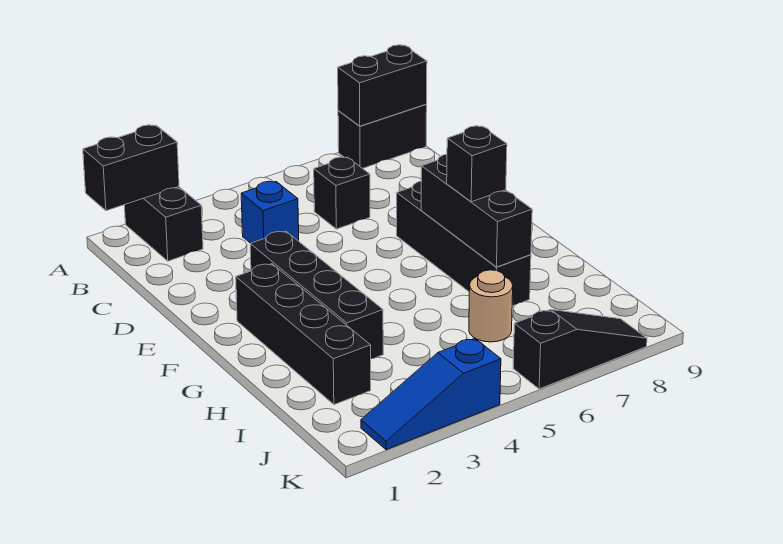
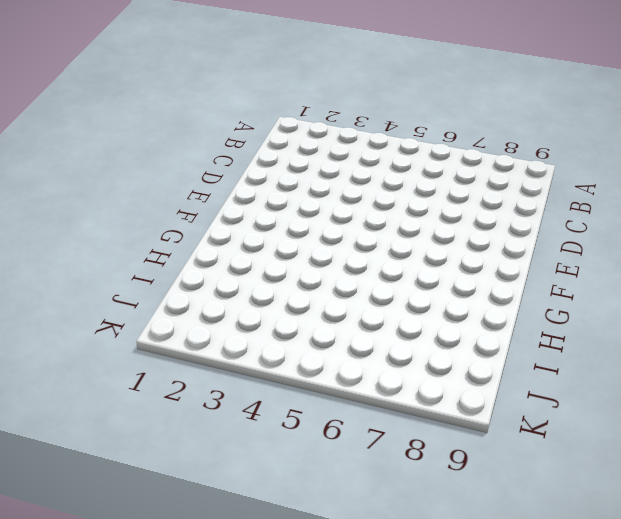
none -> black brick A2:B2 level 1
none -> black brick A8:A9 level 1
none -> blue brick C4 level 1

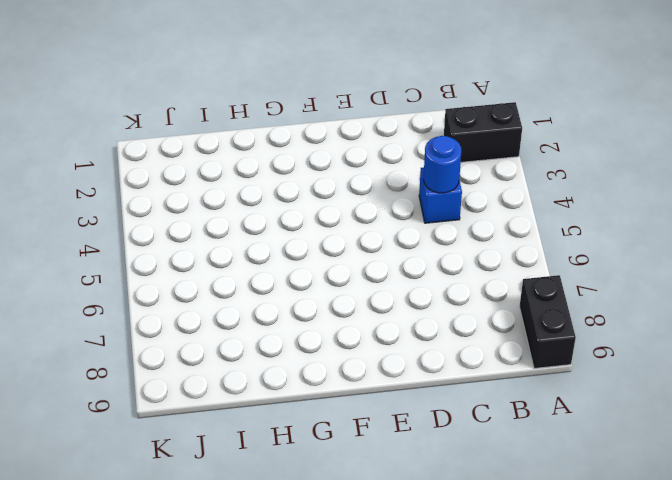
blue round brick C4 level 2 -> none
none -> black brick C6 level 1
none -> black brick E3:H3 level 1
none -> black brick E7:H7 level 1

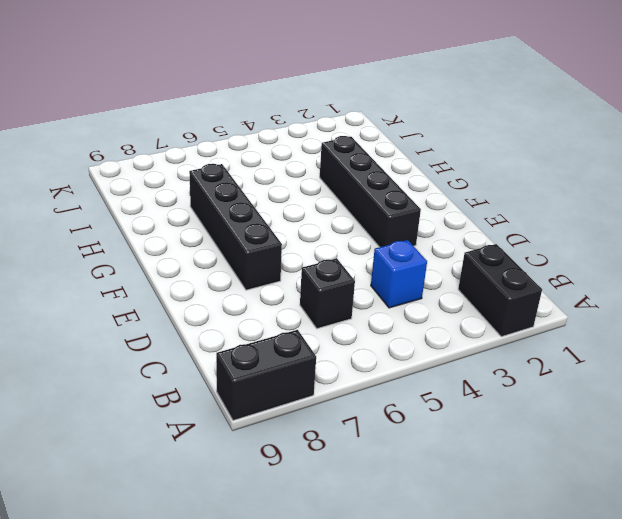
none -> black brick F2:I2 level 1
none -> tan round brick I6 level 1
none -> blue slope K2:K4 level 1 top 4

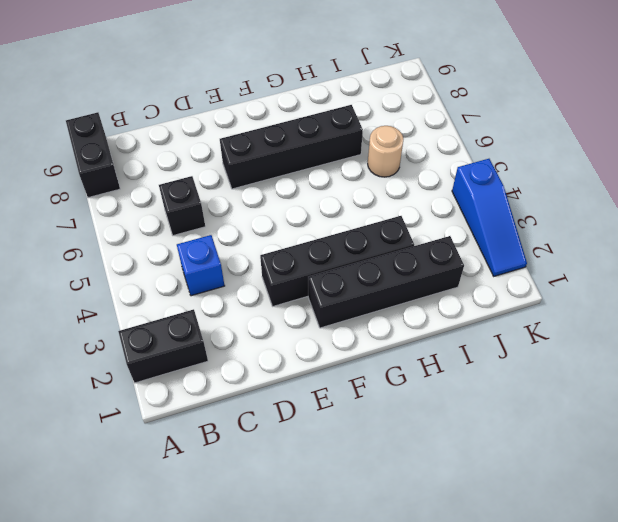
none -> black slope K6:K8 level 1 top 6
none -> black brick A1:A2 level 2
none -> black brick A8:A9 level 2

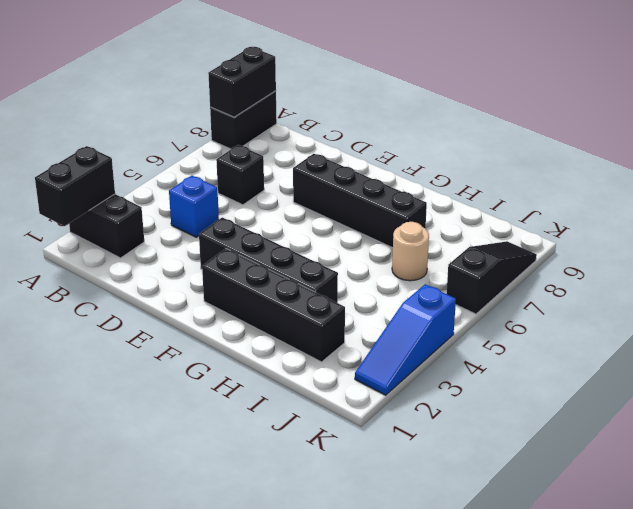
none -> black brick F7:H7 level 2
none -> black brick G7 level 3

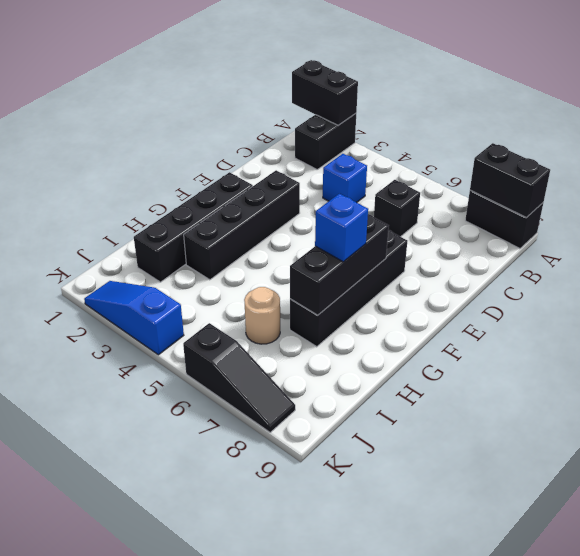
blue brick G7 level 3 -> black brick G7 level 3

